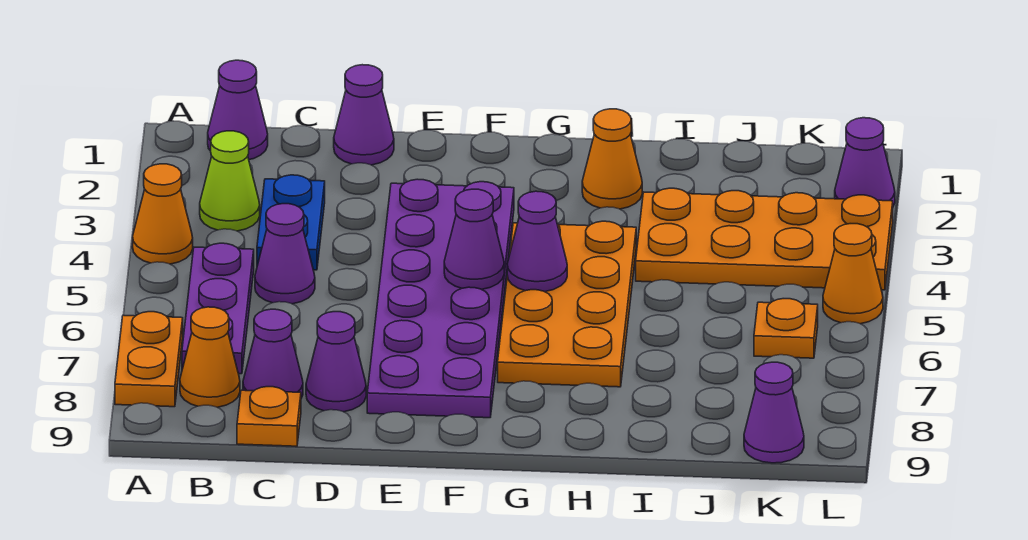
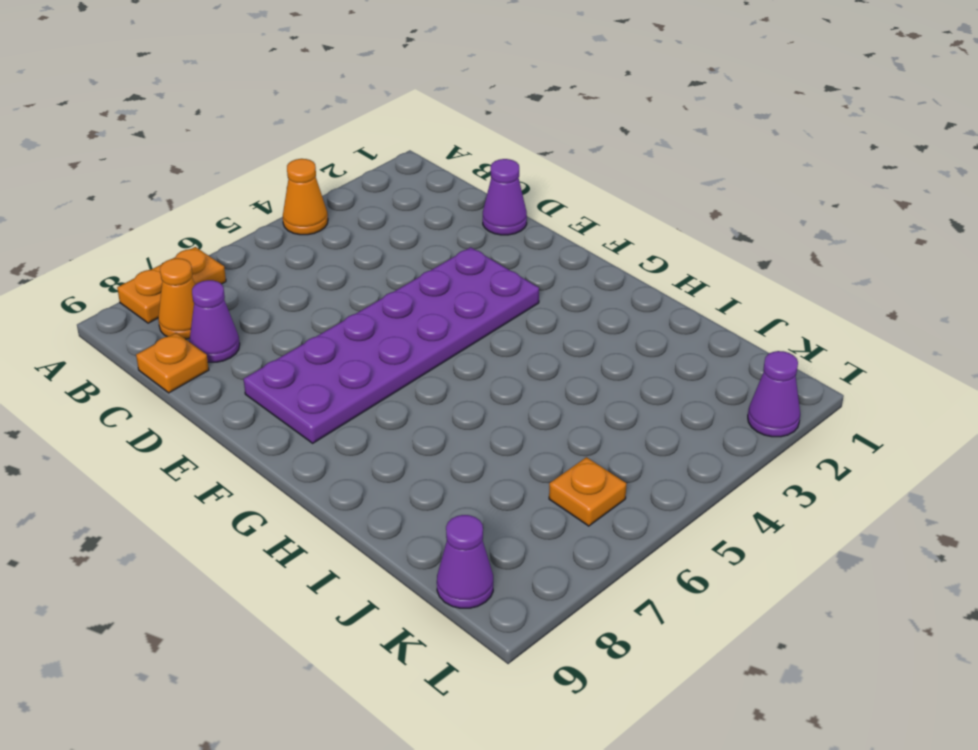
none -> purple cone B1 level 1
none -> lime cone B3 level 1
none -> purple plate B5:B7 level 1

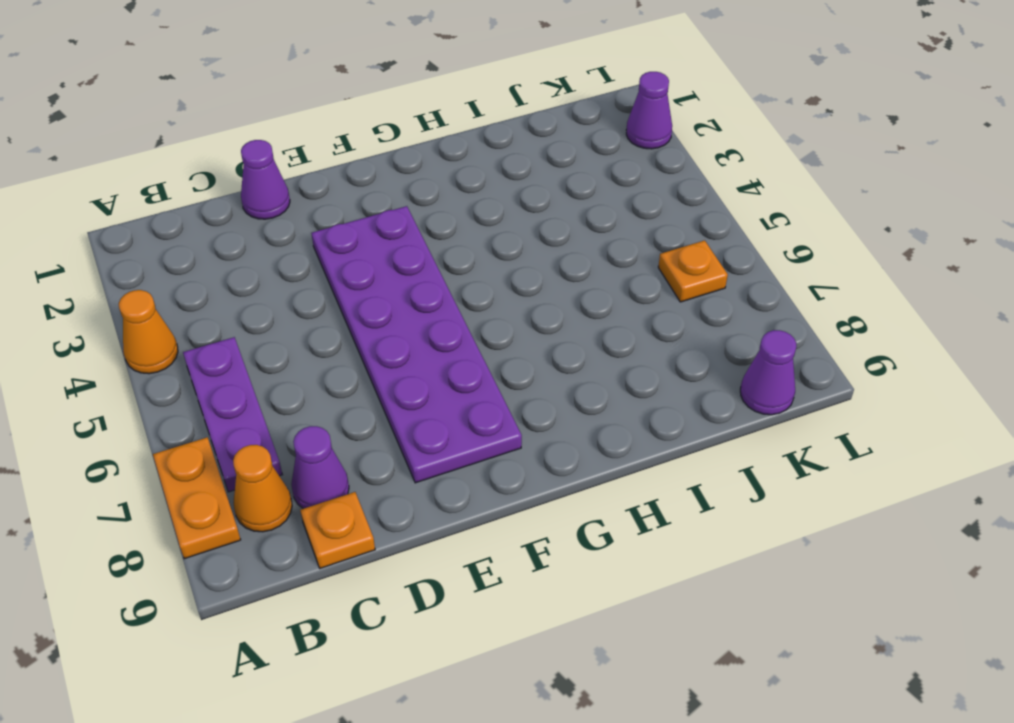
none -> purple cone B1 level 1
none -> lime cone B3 level 1
none -> blue plate C3:C4 level 1

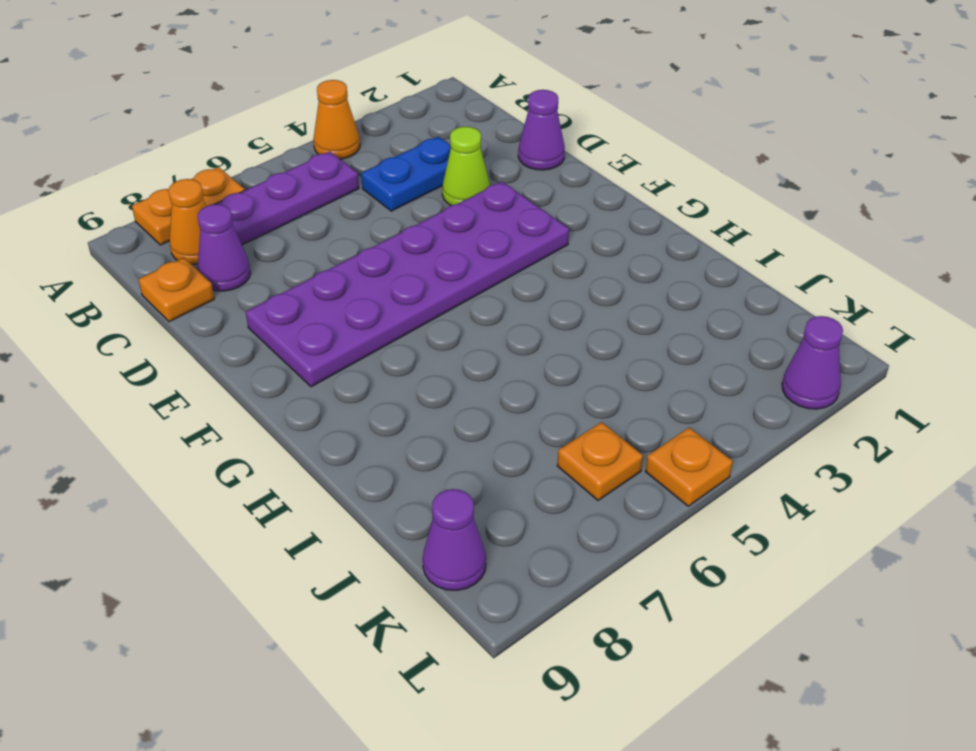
lime cone D3 level 1 -> lime cone B3 level 1
orange plate L5 level 1 -> orange cone L5 level 1
none -> purple cone B1 level 1
none -> purple cone C5 level 1
none -> purple cone D8 level 1

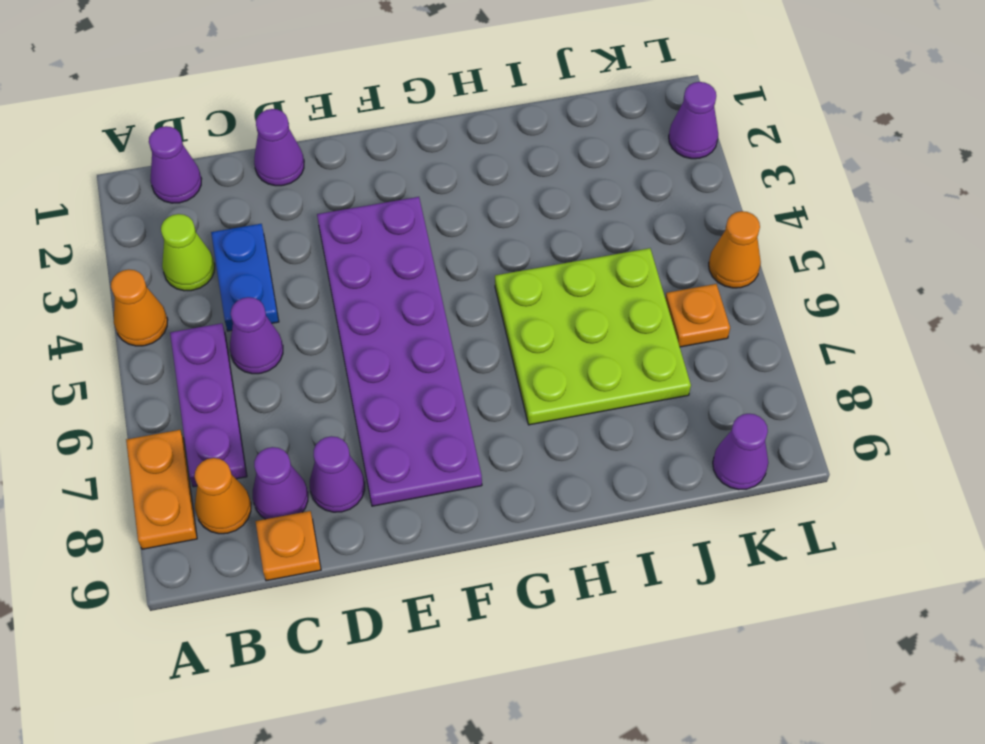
lime plate H5:J7 level 1 -> orange plate G4:H7 level 1
none -> orange cone H2 level 1
none -> orange plate I3:L4 level 1
none -> purple cone F5 level 2

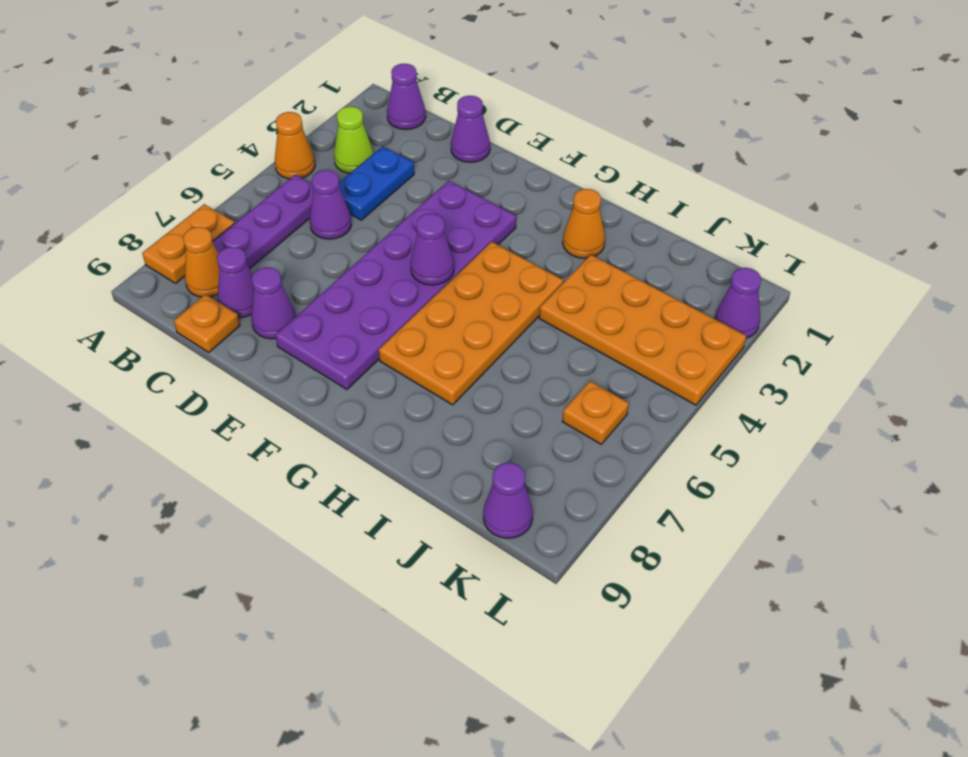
none -> orange cone L5 level 1
none -> purple cone G5 level 2

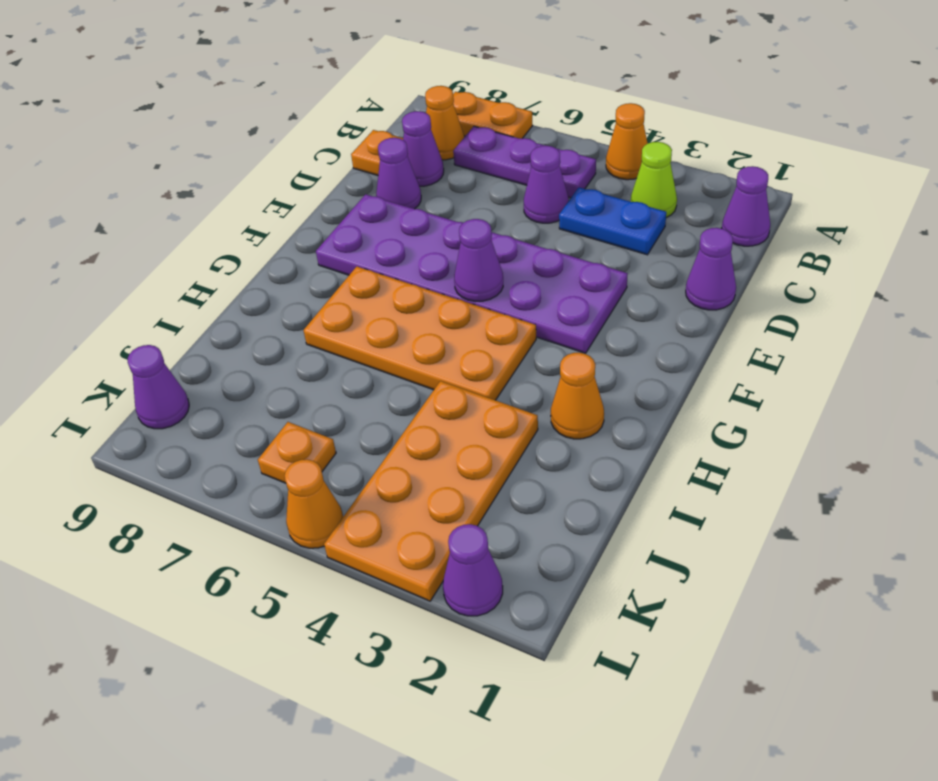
none -> purple cone G5 level 2

